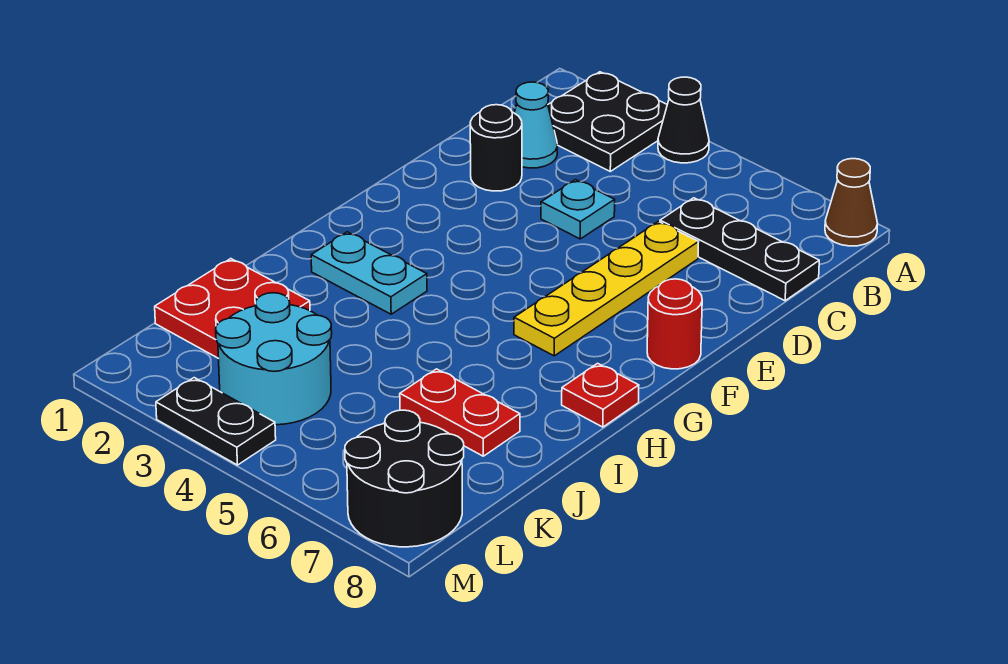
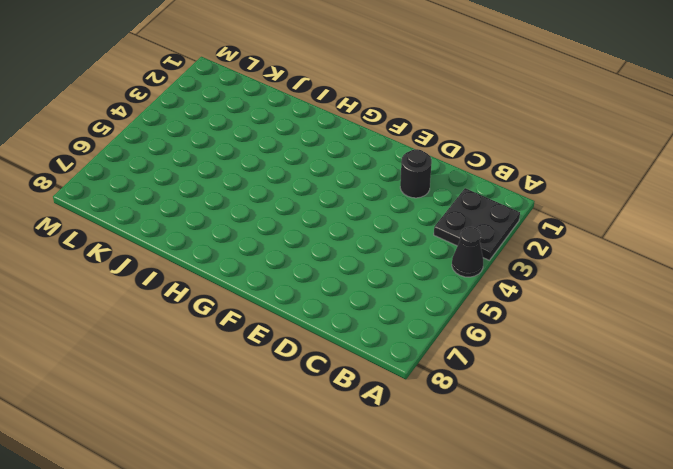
none -> brown cone A8 level 1
none -> cyan cone C2 level 1
none -> black plate C6:C8 level 1

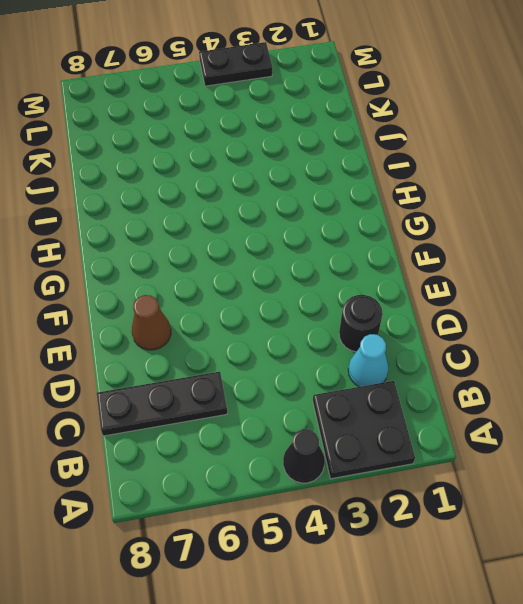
brown cone E7 level 1 -> brown cone A8 level 1
none -> cyan plate D4 level 1
none -> yellow plate D6:G6 level 1
none -> red round brick F8 level 1

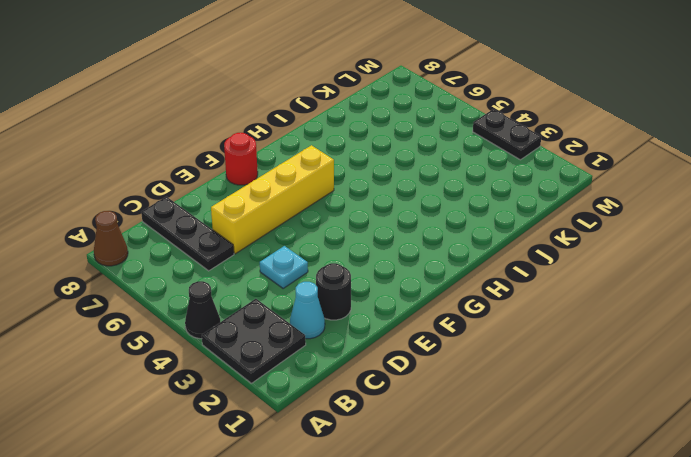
yellow brick D6:G6 level 1 -> yellow plate D6:G6 level 1
none -> cyan plate H2:H3 level 1
none -> red plate H8 level 1
none -> red plate J1:K2 level 1

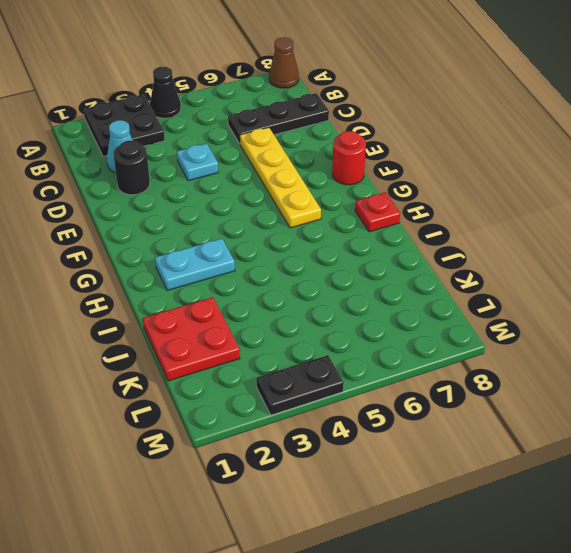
none -> red plate J6:J7 level 1
none -> cyan round brick K3:L4 level 1
none -> black round brick L7:M8 level 1

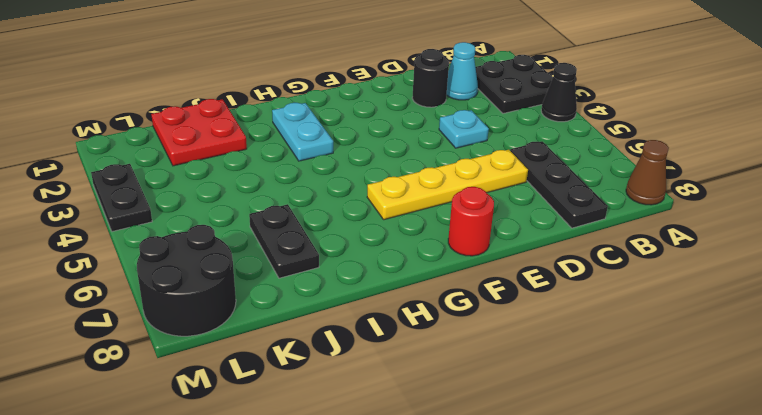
black plate J6:J7 level 1 -> red plate J6:J7 level 1
none -> red plate H8 level 1
none -> cyan round brick K3:L4 level 1

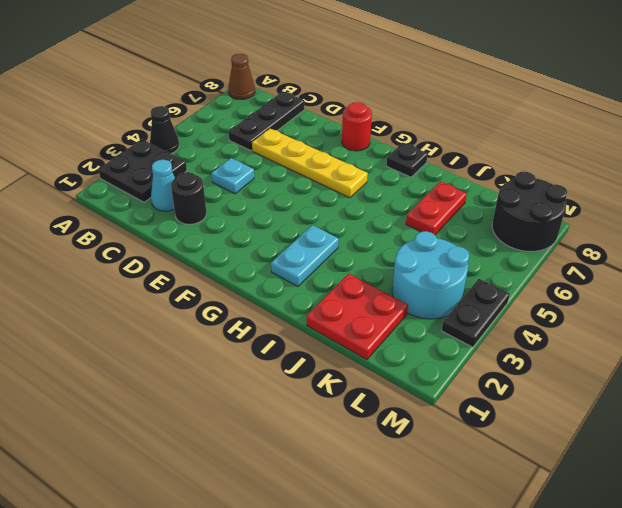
black plate H8 level 1 -> red plate H8 level 1

